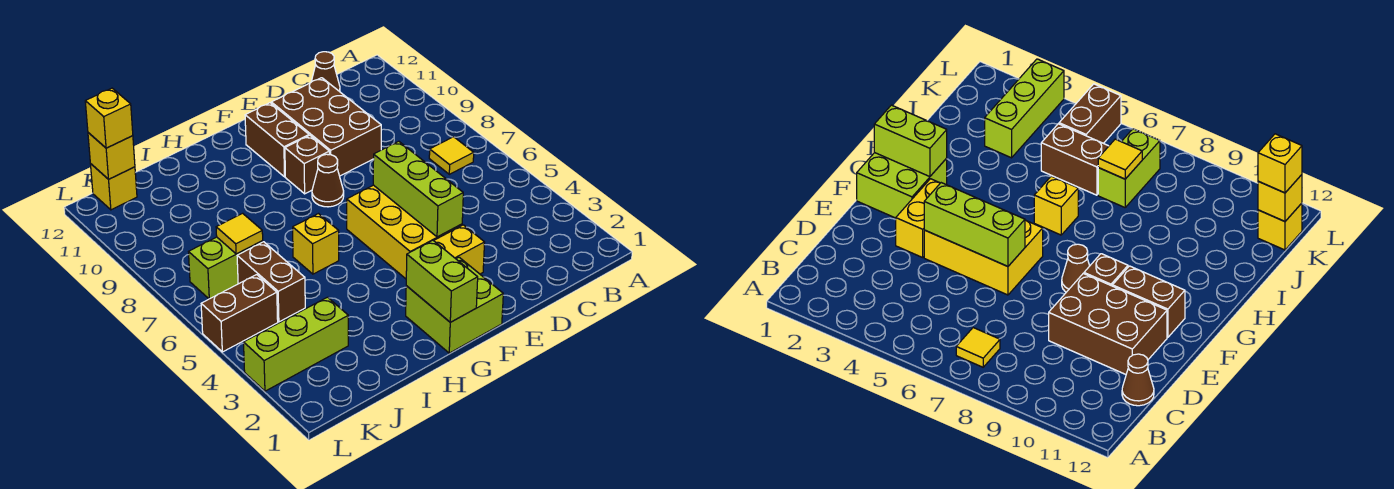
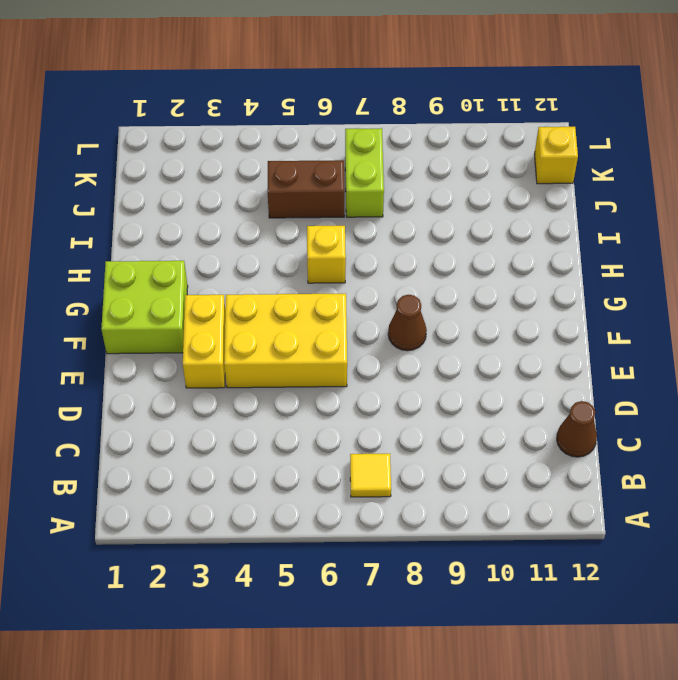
none -> brown brick D9:E11 level 1
none -> brown brick F9 level 1
none -> brown brick F10:F11 level 1

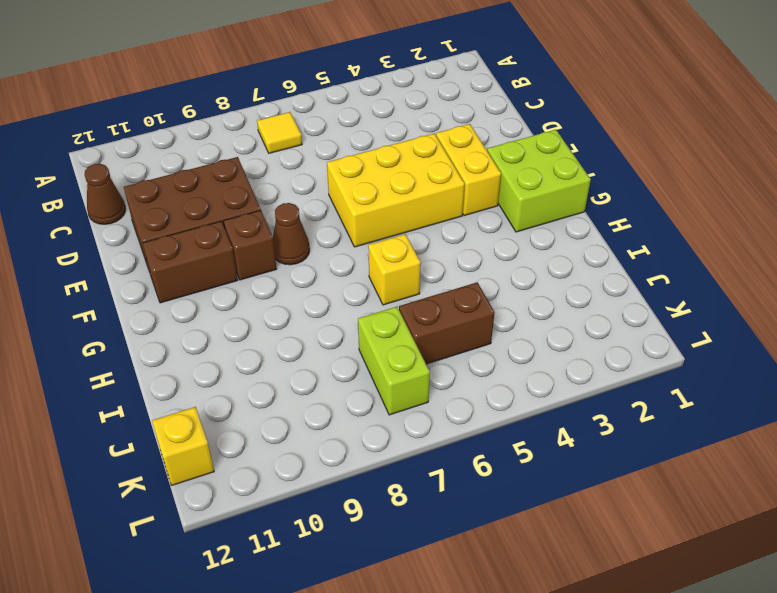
none -> lime brick J3:L3 level 1
none -> brown brick K5:L5 level 1
none -> lime brick E4:E6 level 2

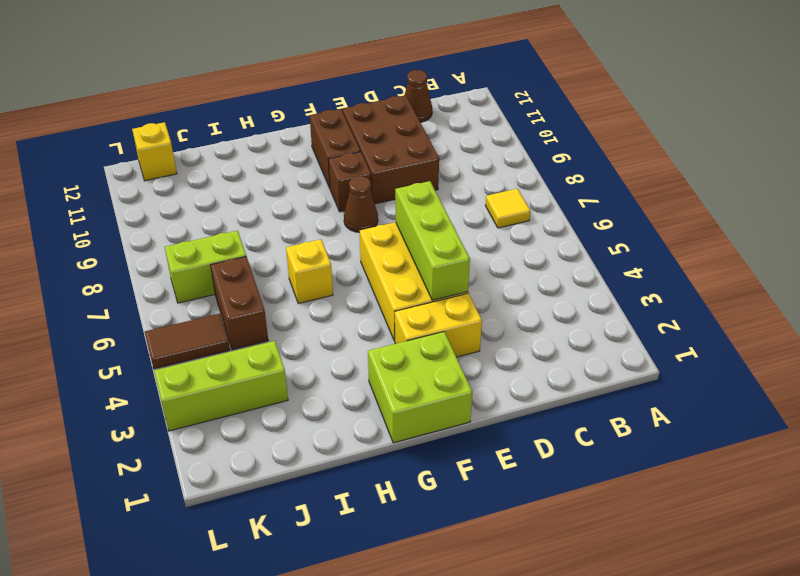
brown tile K5:L5 level 1 -> brown brick K5:L5 level 1
none -> lime brick G1:G2 level 2
none -> yellow tile J7 level 2
none -> yellow brick K12 level 2

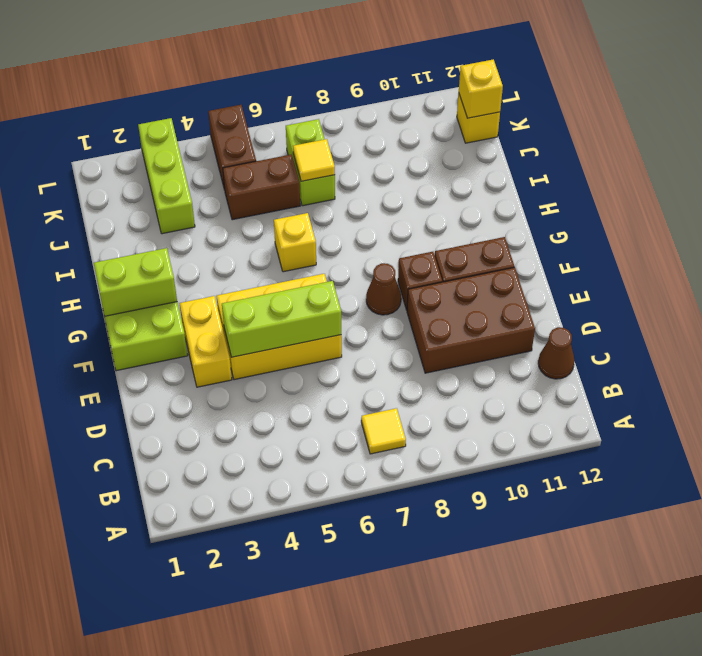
none -> yellow brick K12 level 3

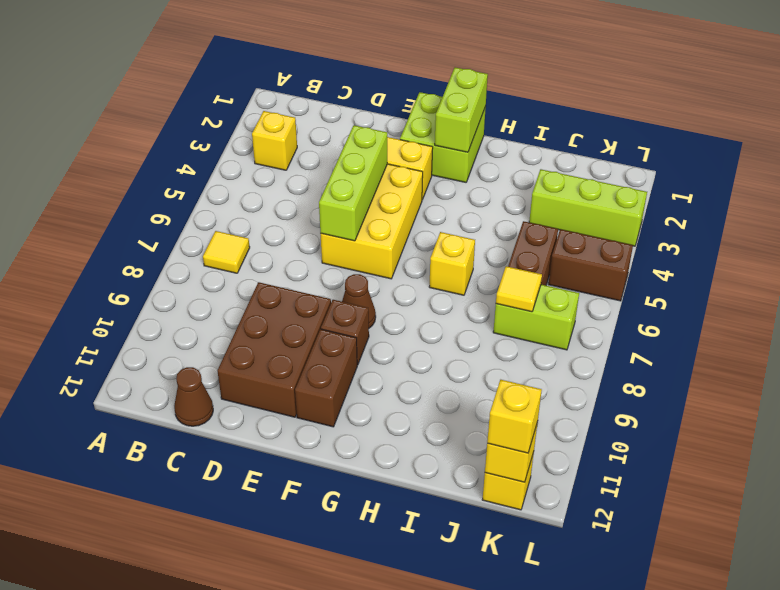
yellow brick B3 level 1 -> none

